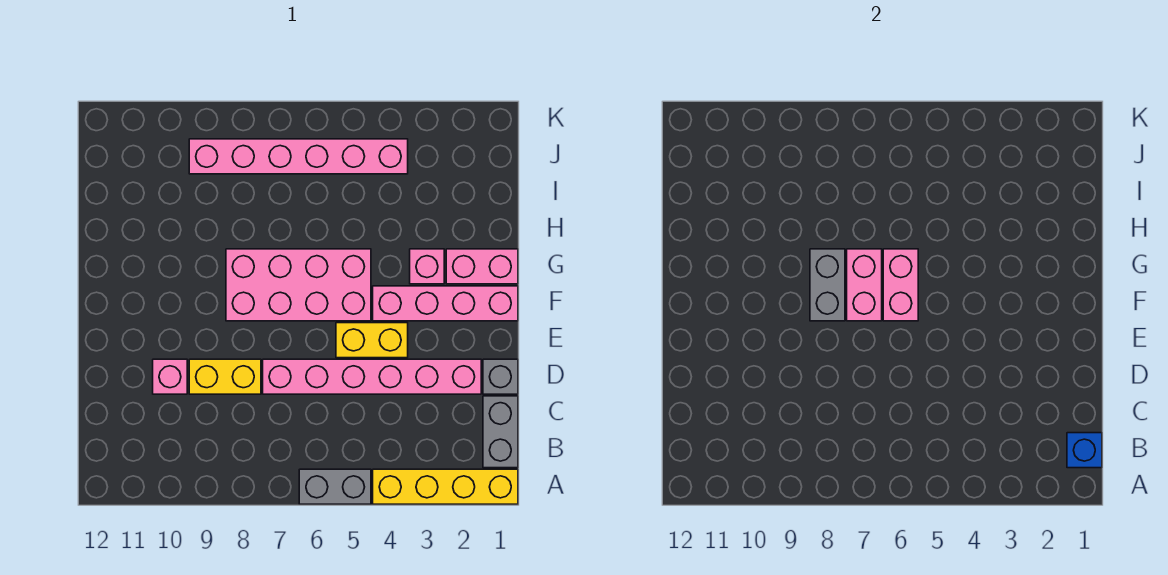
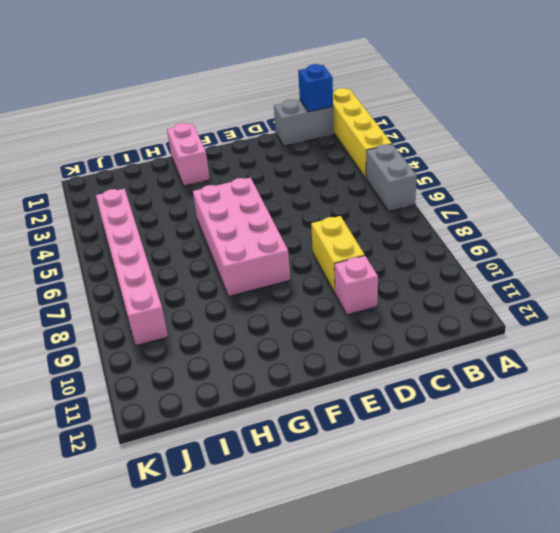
none -> grey brick D1 level 1
none -> pink brick D2:D7 level 1
none -> yellow brick E4:E5 level 1

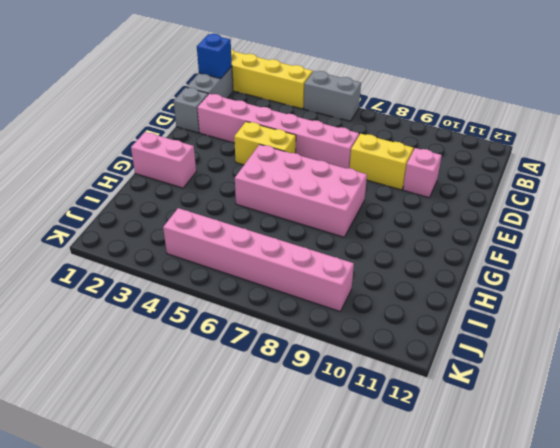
none -> pink brick F1:F4 level 1
none -> pink brick G3 level 1
none -> pink brick F6:G6 level 2

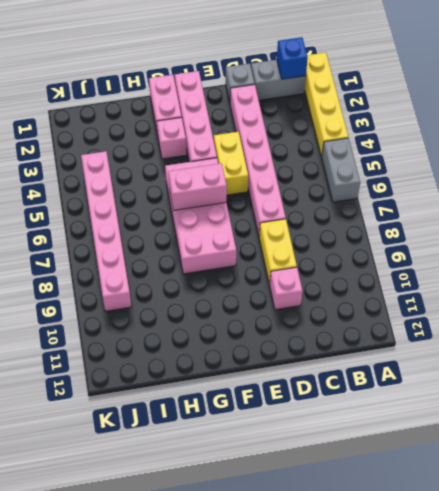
none -> pink brick F7:G7 level 2
none -> grey brick F8:G8 level 2

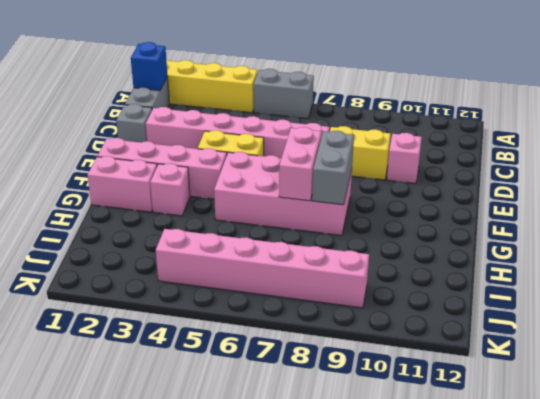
none -> pink brick F6:G6 level 2

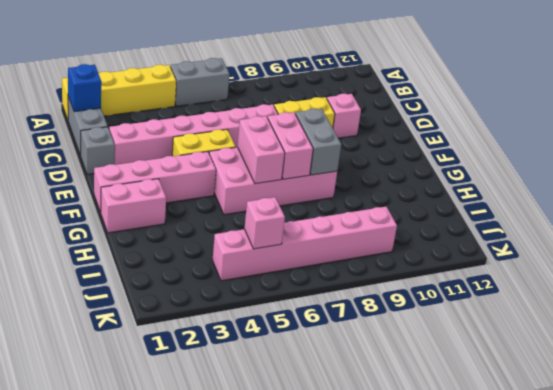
pink brick J5 level 2 -> pink brick G3 level 1

